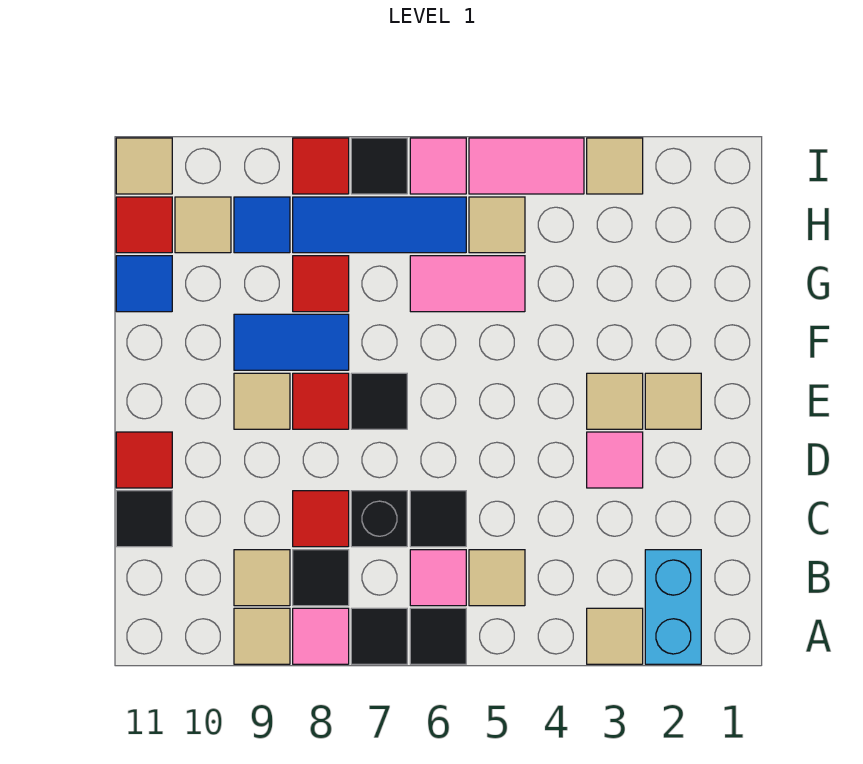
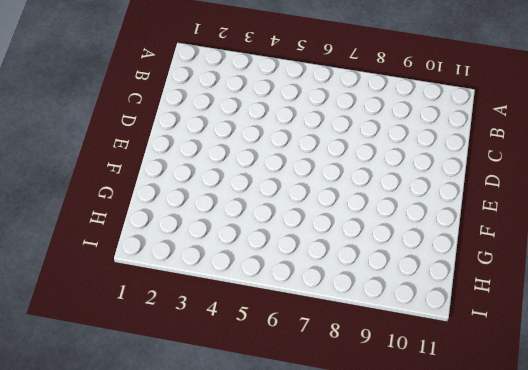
none -> cyan brick A2:B2 level 1
none -> tan tile A3 level 1
none -> black tile A6 level 1
none -> black tile A7 level 1

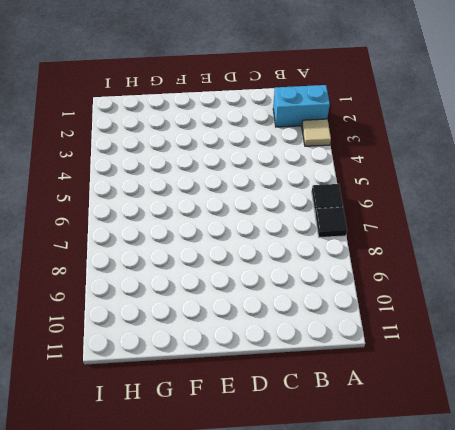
none -> pink tile A8 level 1
none -> tan tile A9 level 1
none -> tan tile B5 level 1
none -> pink tile B6 level 1

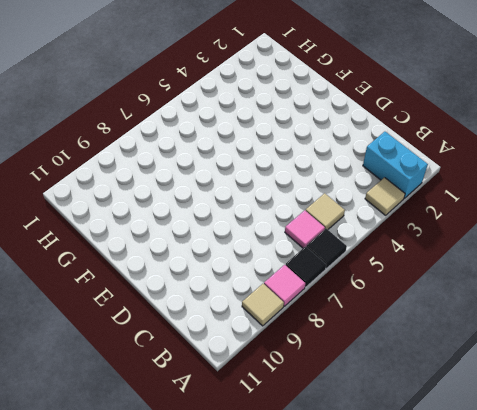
none -> black tile B8 level 1
none -> tan tile B9 level 1
none -> black tile C6 level 1
none -> black brick C7 level 1

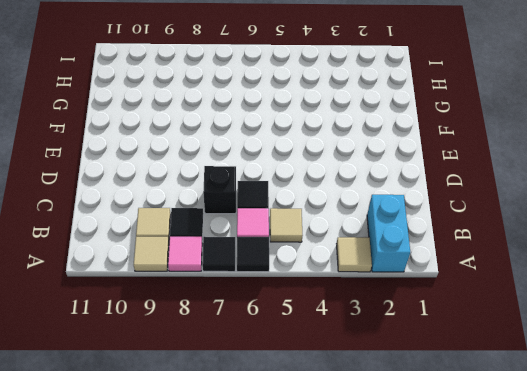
none -> red tile C8 level 1
none -> black tile C11 level 1
none -> pink tile D3 level 1
none -> red tile D11 level 1

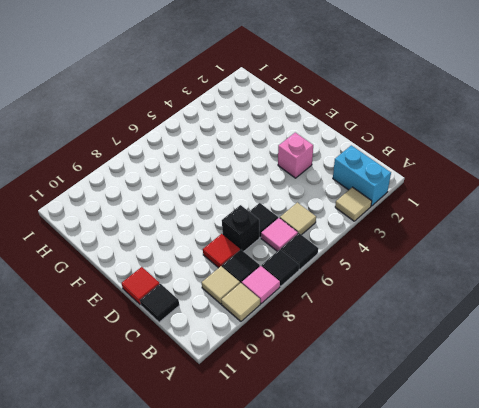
pink brick D3 level 1 -> pink tile D3 level 1
none -> tan tile E2 level 1
none -> tan tile E3 level 1
none -> black tile E7 level 1
none -> red tile E8 level 1

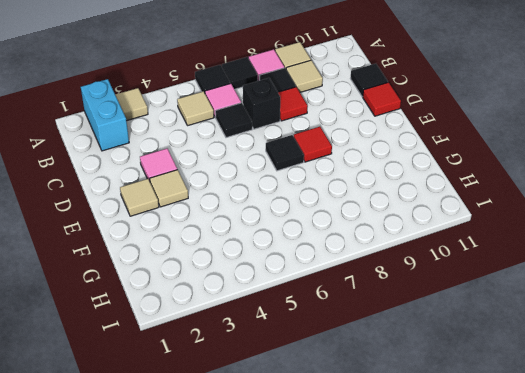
none -> tan tile E9 level 1
none -> blue tile F8:F9 level 1
none -> pink tile G5:G6 level 1
none -> red tile G8 level 1

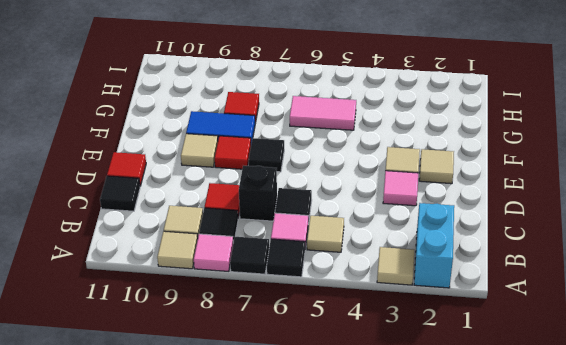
none -> blue tile G11 level 1
none -> tan tile H5 level 1
none -> blue tile H6:H8 level 1
none -> blue tile H9 level 1

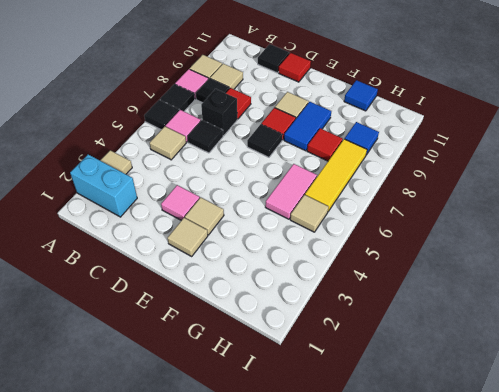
yellow tile H6:H8 level 1 -> blue tile H6:H8 level 1
none -> tan tile H10 level 1
none -> red tile H11 level 1
none -> tan tile I3 level 1
none -> pink tile I4:I5 level 1

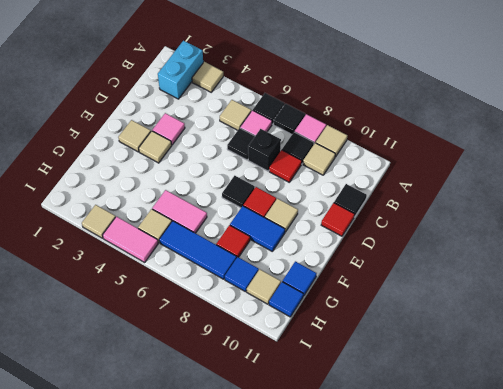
blue tile H11 level 1 -> red tile H11 level 1
none -> pink tile I6 level 1
none -> black tile I7 level 1
none -> red tile I8 level 1
none -> tan tile I11 level 1

